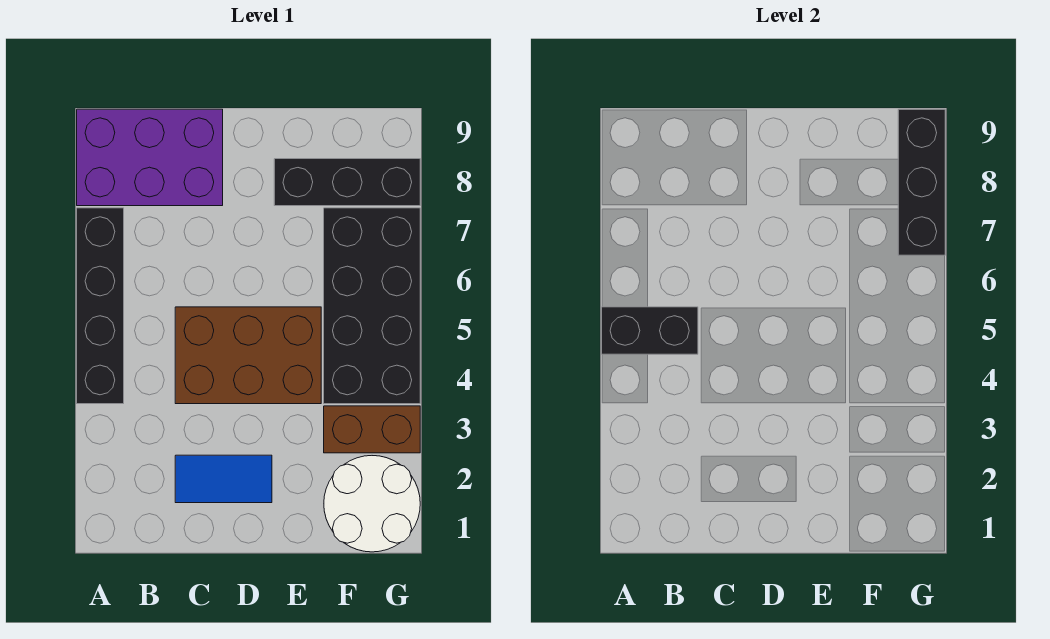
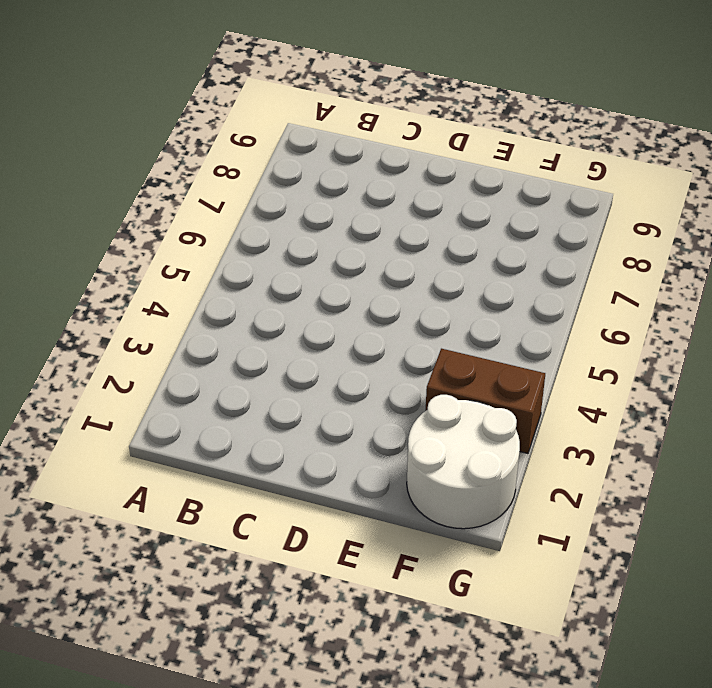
none -> black brick A4:A7 level 1
none -> purple brick A8:C9 level 1

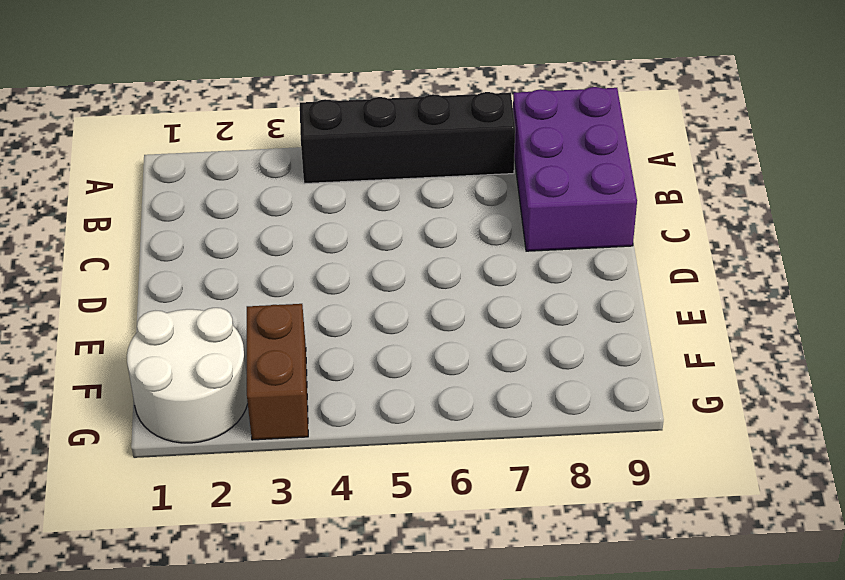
none -> blue tile C2:D2 level 1
none -> brown brick C4:E5 level 1

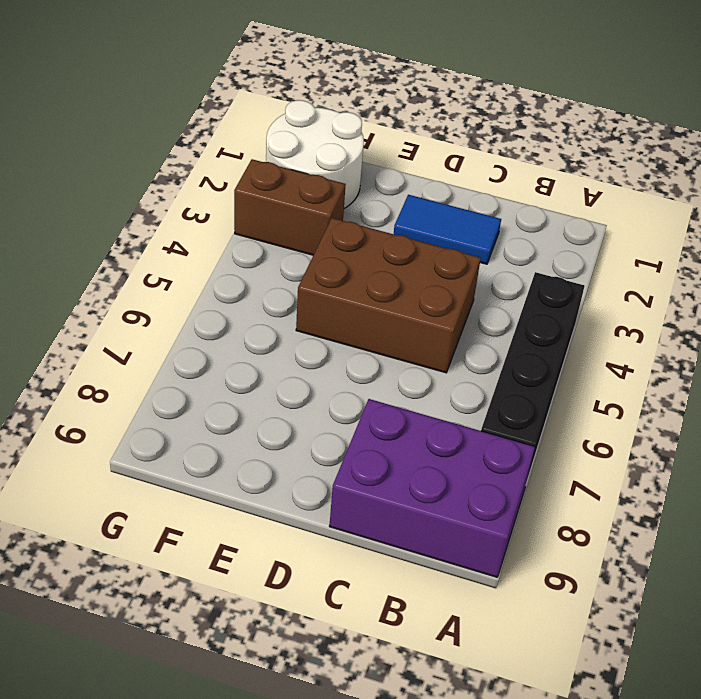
none -> black brick E8:G8 level 1
none -> black brick F4:G7 level 1

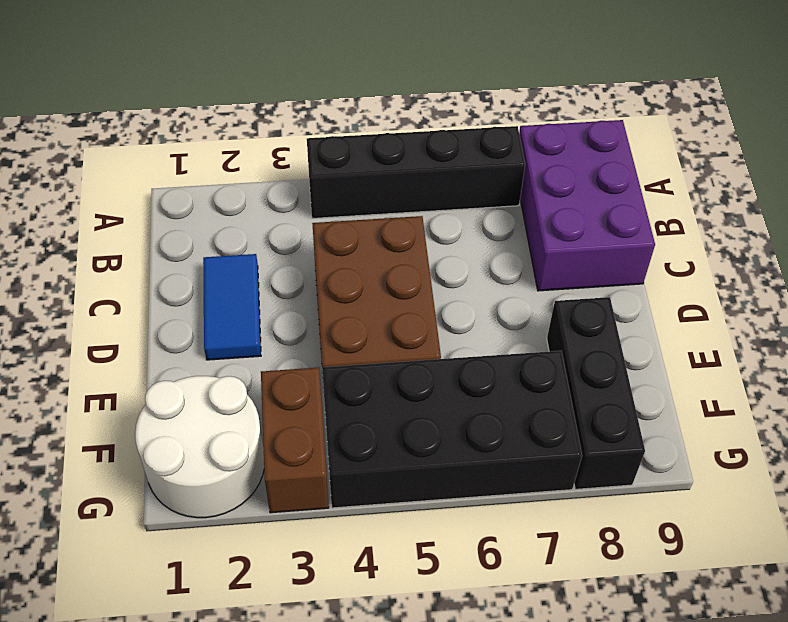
none -> black brick A5:B5 level 2
none -> black brick G7:G9 level 2

